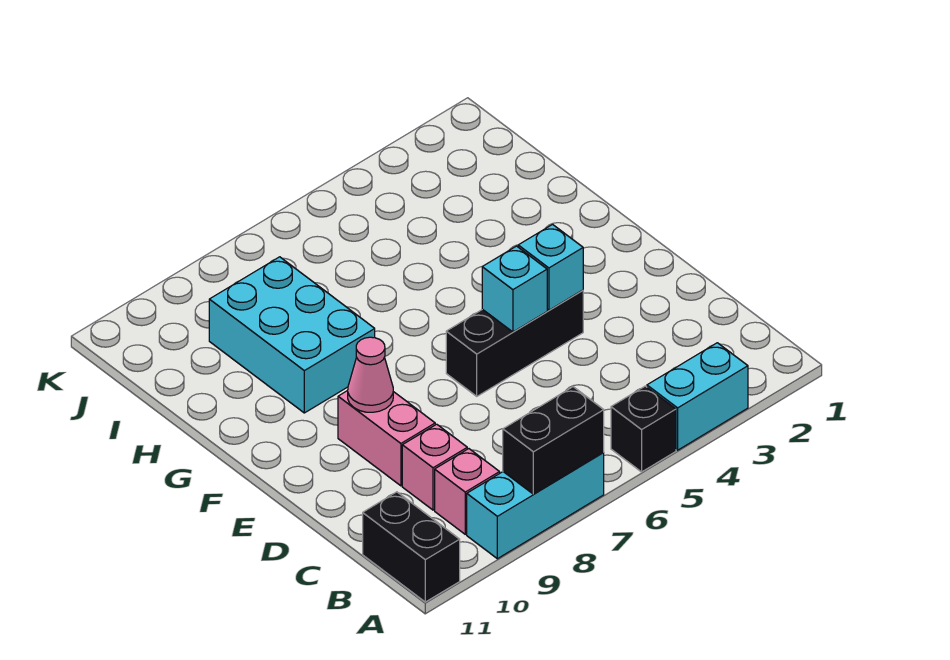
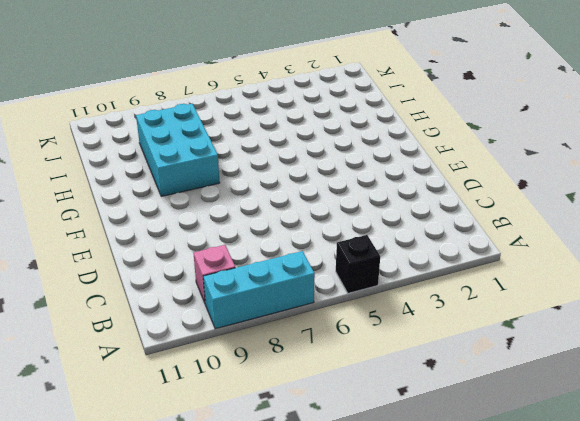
none -> cyan brick A3:A4 level 1
none -> black brick A11:B11 level 1
none -> pink brick C9 level 1

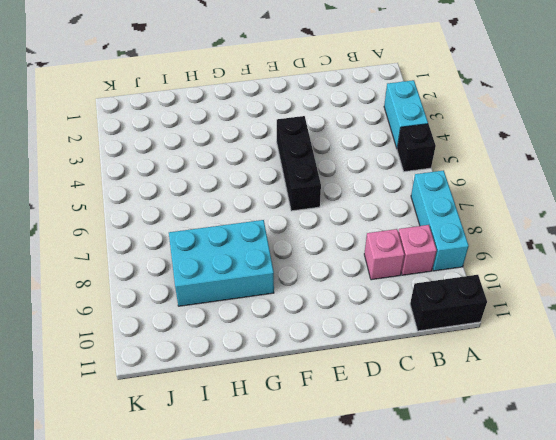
none -> pink brick D9:E9 level 1
none -> black brick A7:A8 level 2
none -> cyan brick E4 level 2

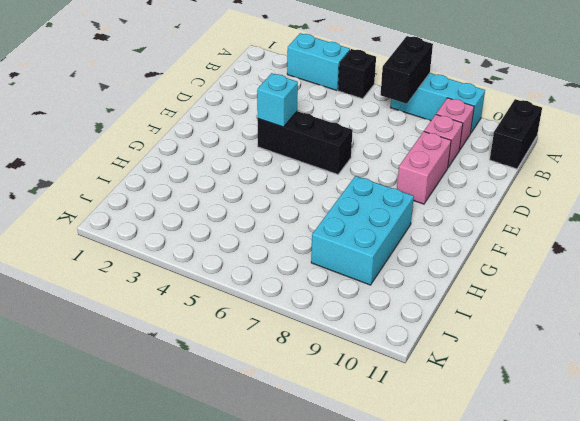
black brick A7:B7 level 2 -> black brick A7:A8 level 2
none -> cyan brick E5 level 2
none -> pink cone E9 level 2

